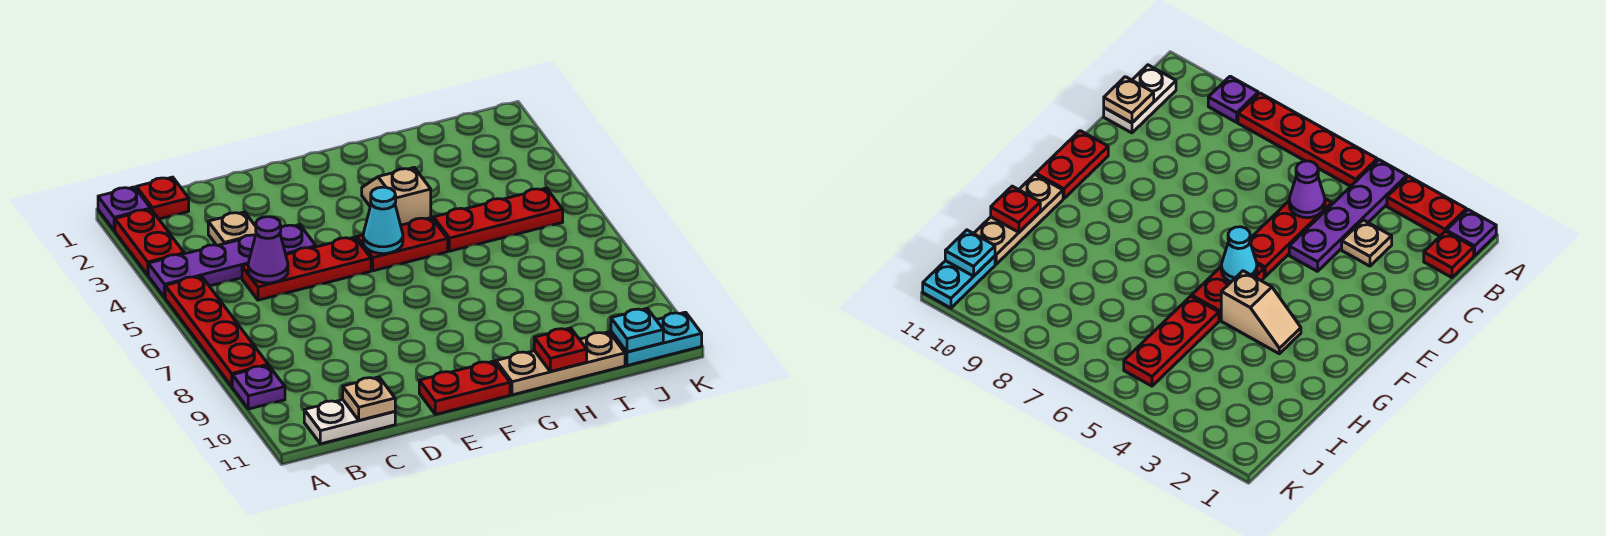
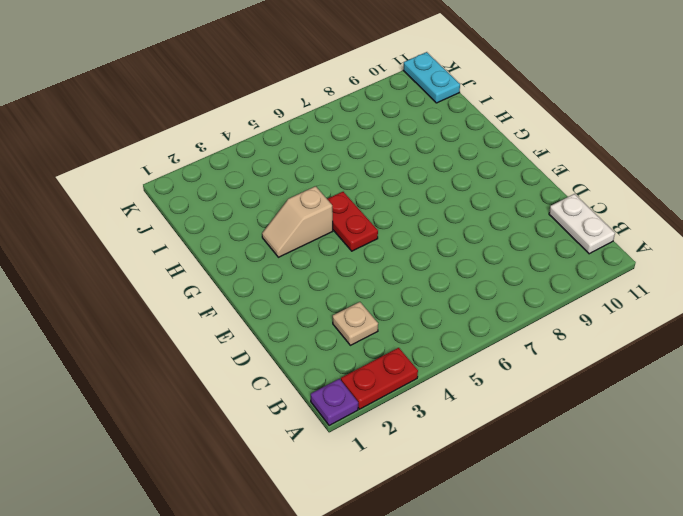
none -> purple plate A4:D4 level 1
none -> red plate A5:A8 level 1
none -> purple plate A9 level 1

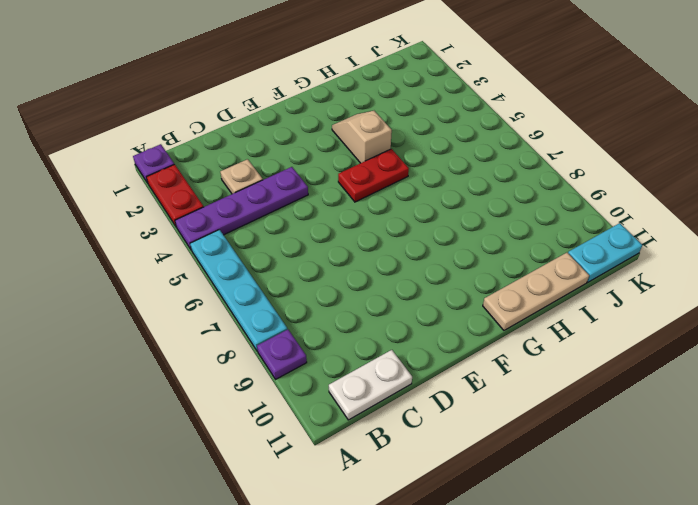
cyan plate A5:A8 level 1 -> red plate A5:A8 level 1
none -> red plate B1 level 1
none -> red plate C5:E5 level 1
none -> red plate E11:F11 level 1

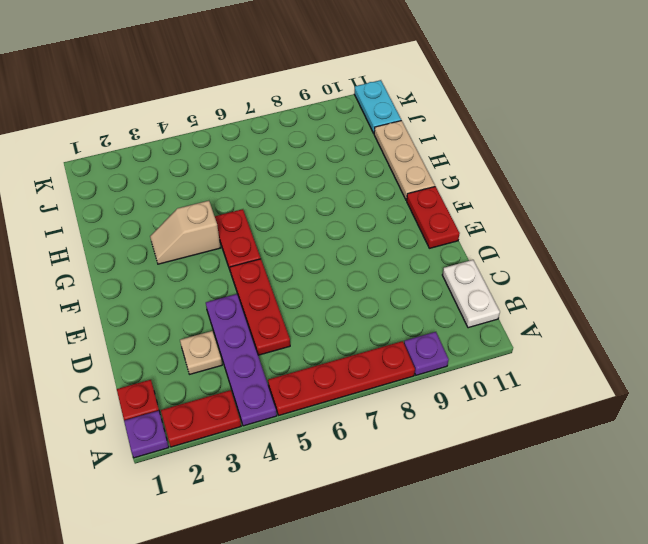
none -> red plate H5:J5 level 1
none -> purple cone C5 level 2
none -> tan plate C11 level 2

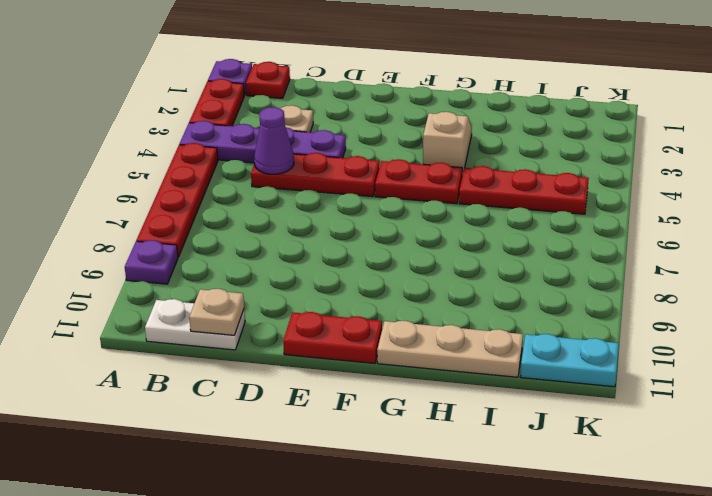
none -> cyan cone F5 level 2
none -> red plate H11 level 2
none -> cyan plate J11 level 2

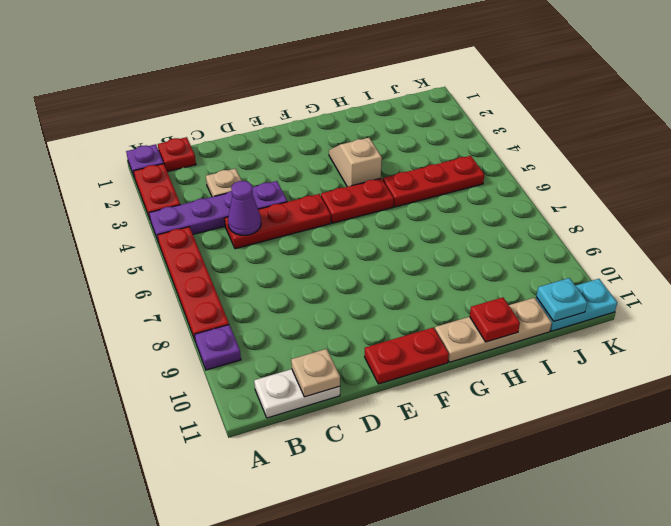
none -> cyan cone F5 level 2

